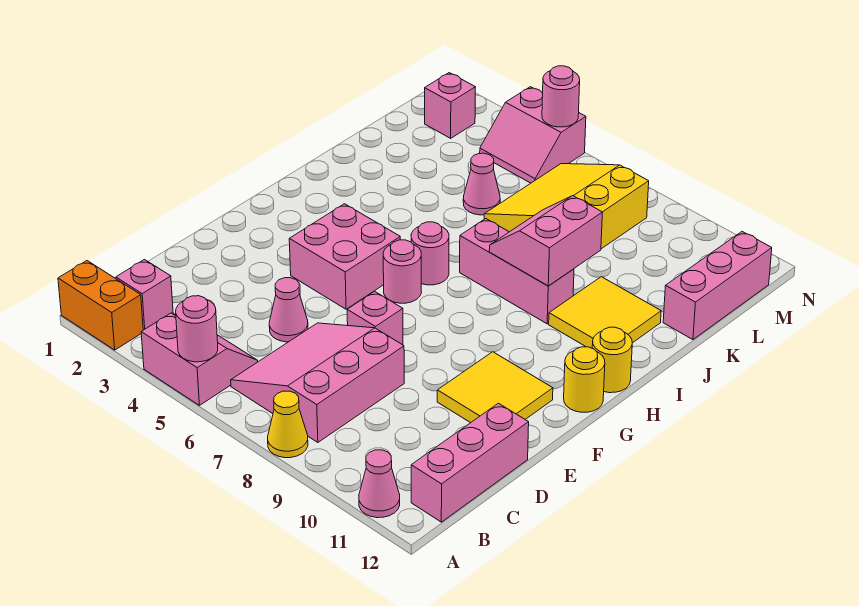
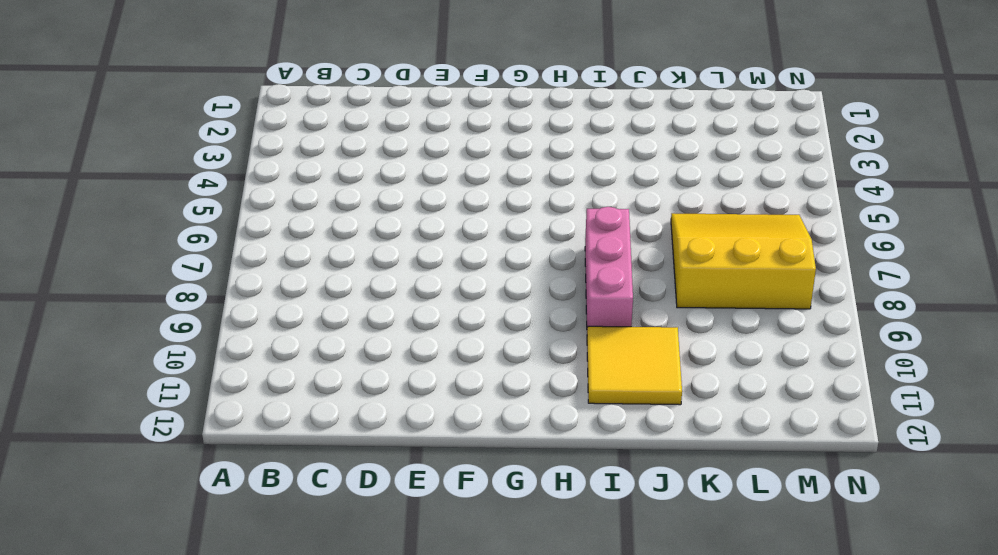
none -> orange brick A1:A2 level 1
none -> pink slope A4:B5 level 1 top A
none -> yellow cone A8 level 1

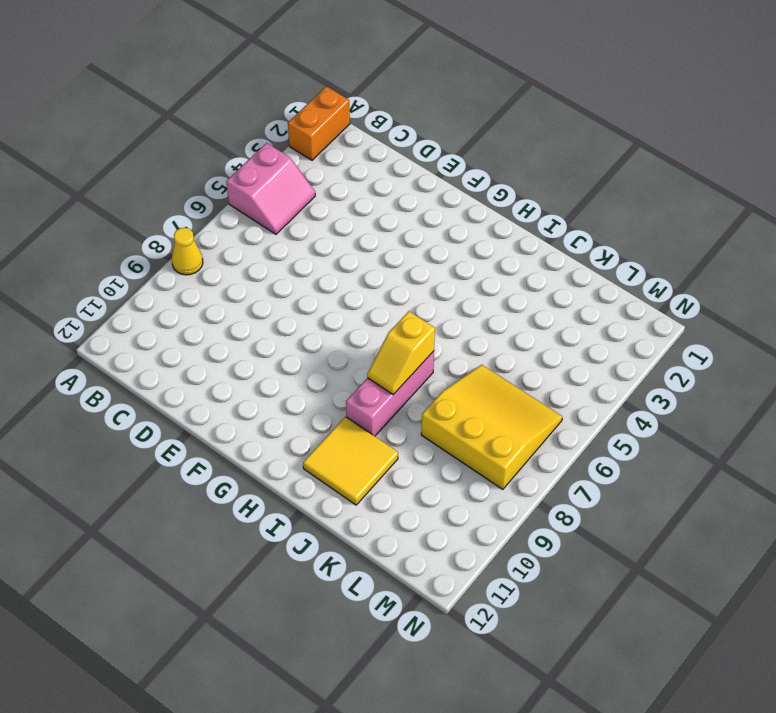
yellow slope I7:I8 level 2 top 7 -> pink slope I8:J9 level 2 top 9
none -> pink cone A11 level 1
none -> pink brick B2 level 1
none -> pink slope B6:D8 level 1 top 8

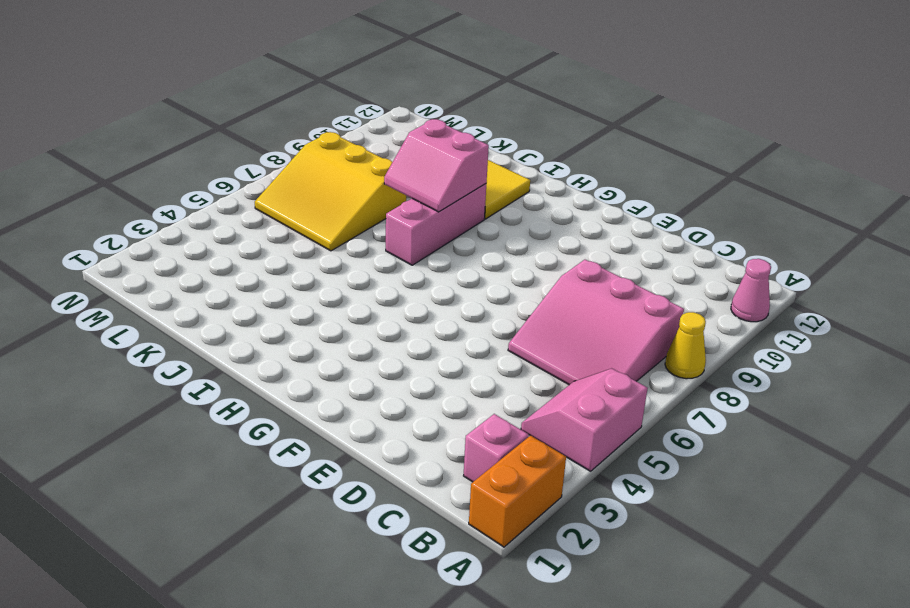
none -> pink brick B12:D12 level 1
none -> pink cone D5 level 1
none -> pink brick E7 level 1

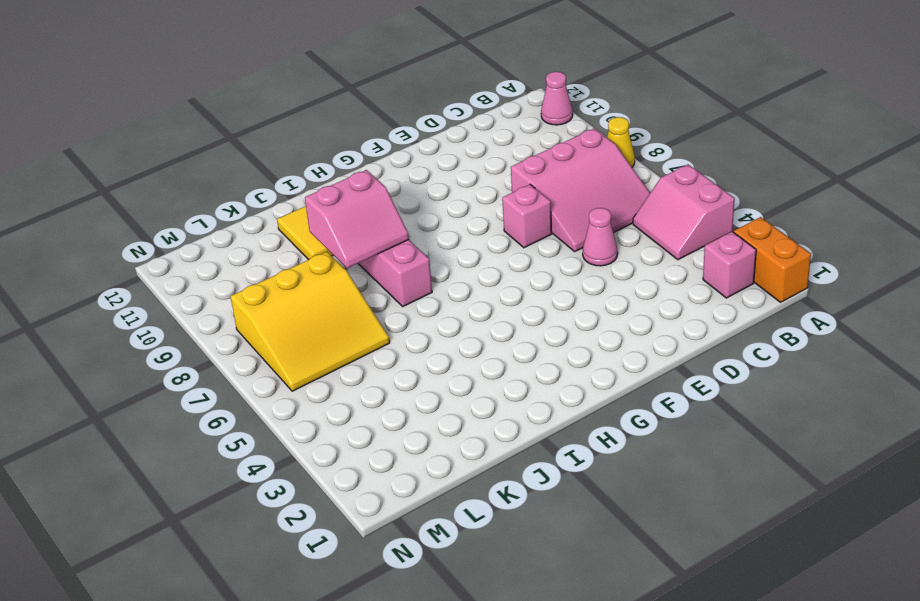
none -> pink brick B12:D12 level 1
none -> yellow tile E10:F11 level 1
none -> pink brick F4:G5 level 1

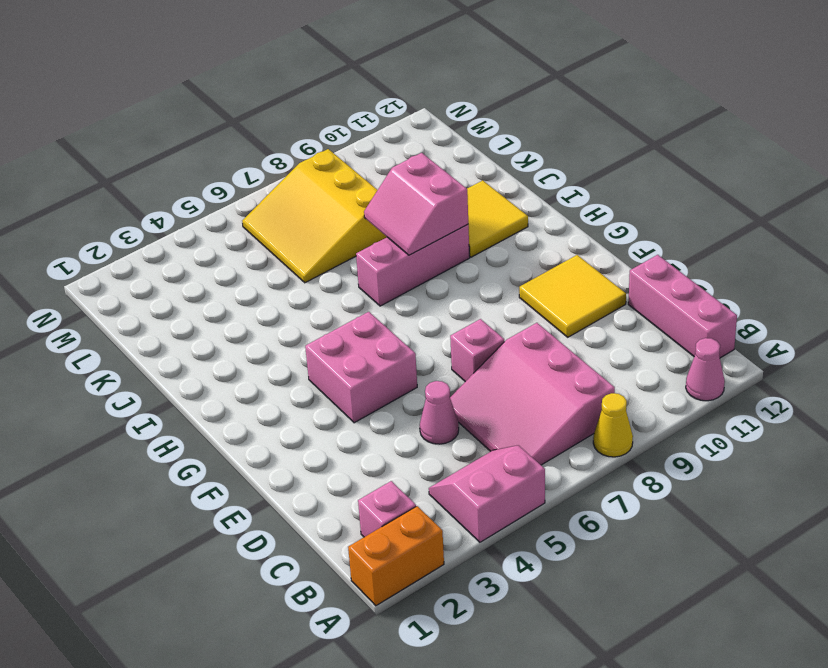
none -> pink round brick G6 level 1
none -> yellow round brick G12 level 1
none -> pink round brick H6 level 1

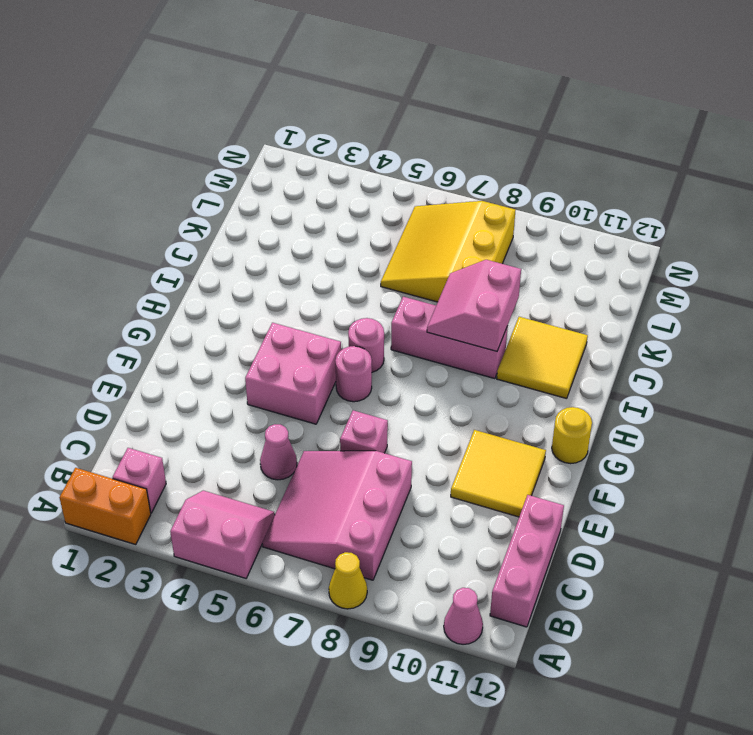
none -> yellow round brick H12 level 1
none -> pink cone K5 level 1
none -> pink brick K12:M12 level 1

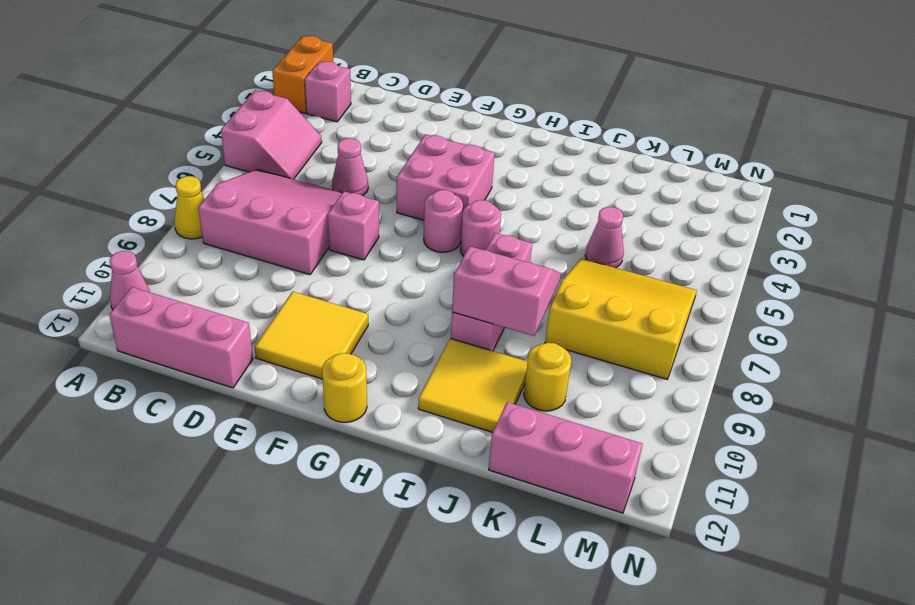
yellow round brick K10 level 1 -> yellow round brick H12 level 1
none -> pink brick M2 level 1
none -> pink slope M4:N5 level 1 top N
none -> pink round brick A5 level 2

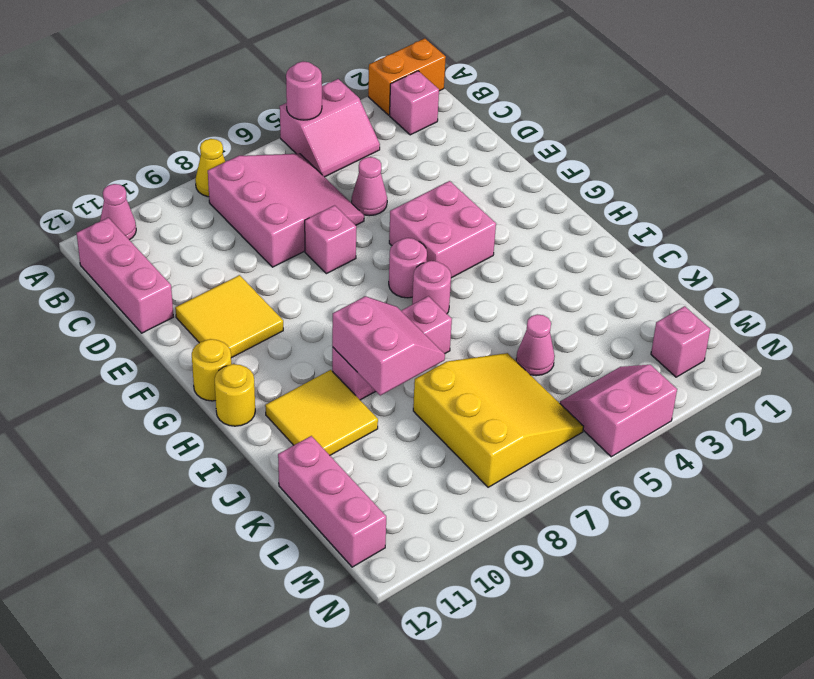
none -> pink round brick N5 level 2

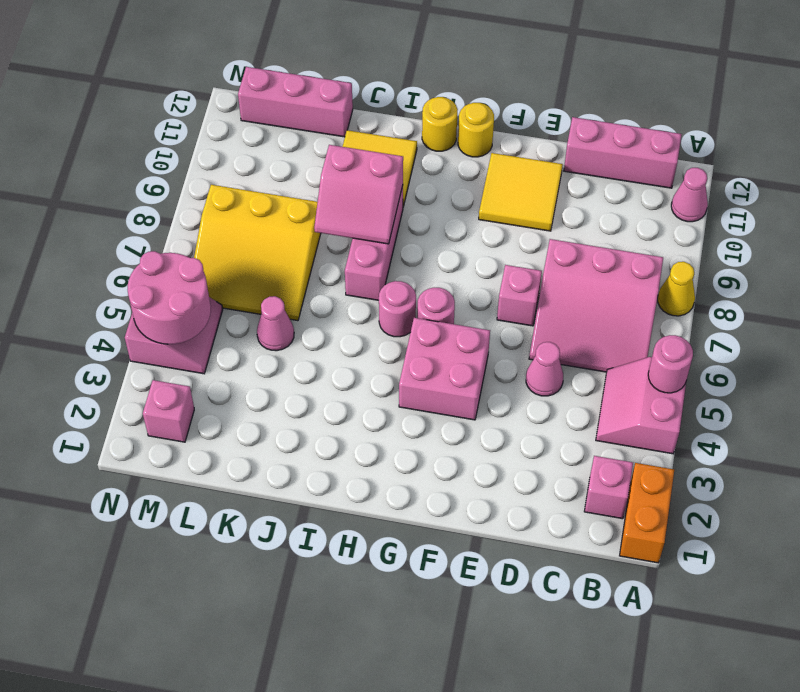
pink round brick M4:N5 level 2 -> pink round brick N5 level 2

